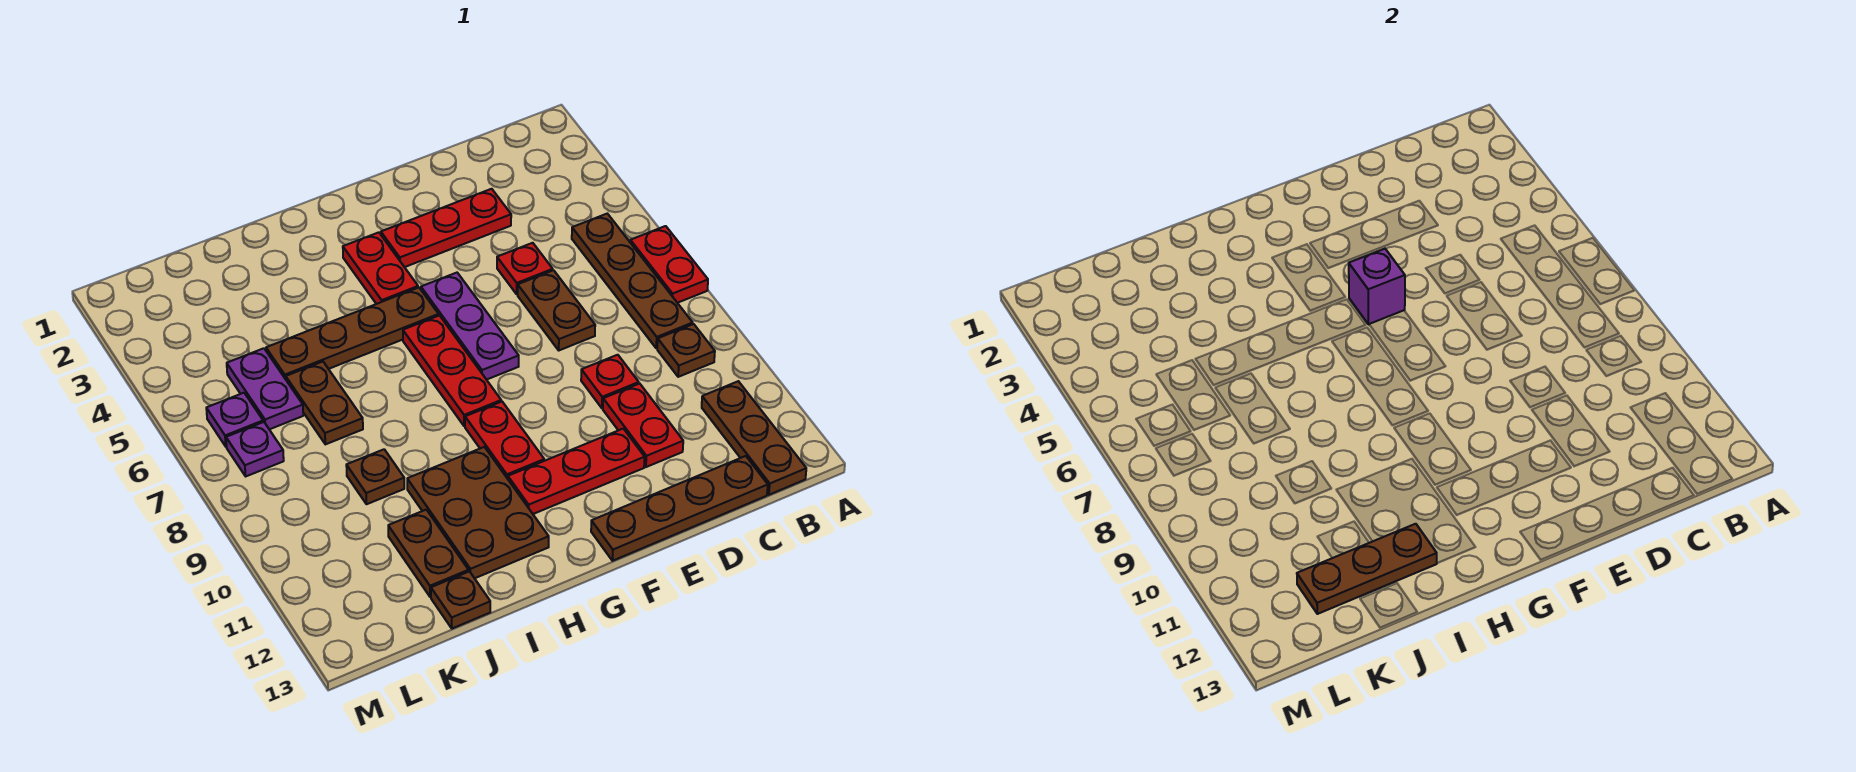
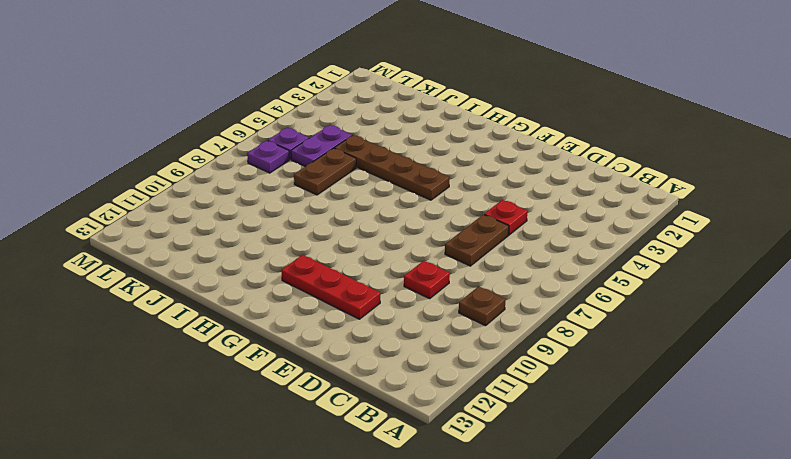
none -> red plate A6:A7 level 1
none -> brown plate B5:B8 level 1
none -> brown plate B11:B13 level 1

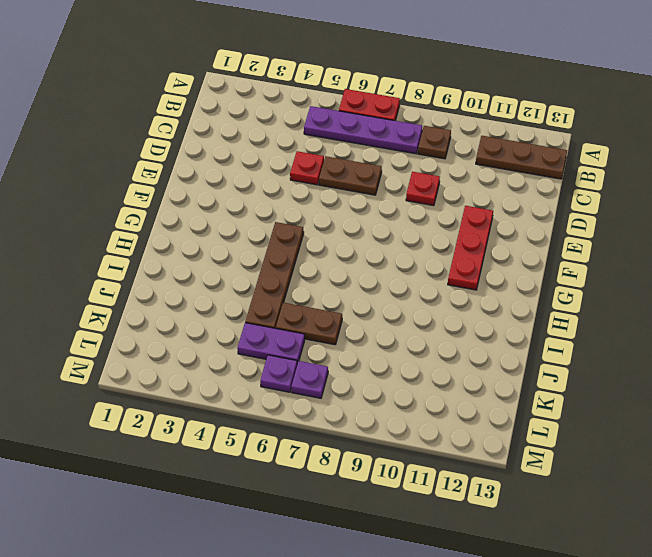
purple plate B5:B8 level 1 -> brown plate B5:B8 level 1
none -> brown plate C13:F13 level 1
none -> red plate D3:F3 level 1
none -> red plate D10:D11 level 1

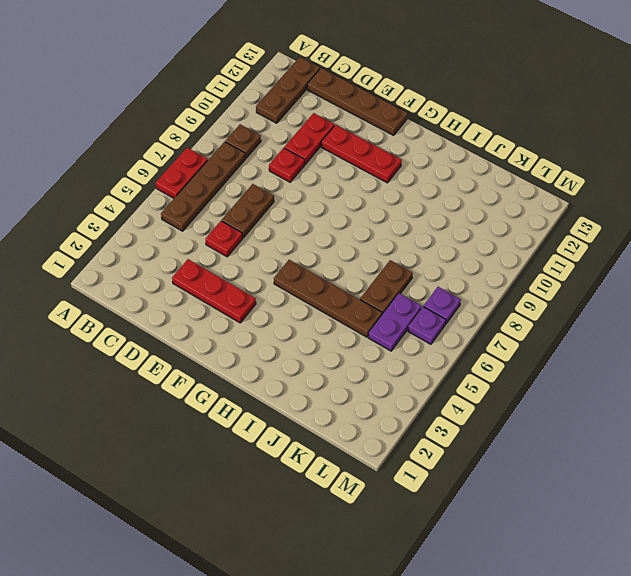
none -> purple plate F5:F7 level 1
none -> red plate G3:G4 level 1
none -> red plate G6:G8 level 1

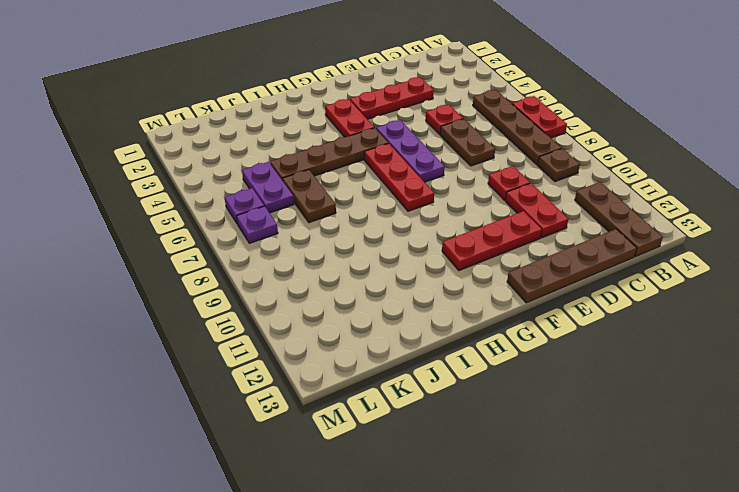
none -> red plate G9:G10 level 1
none -> brown plate H10:I12 level 1
none -> brown plate J9 level 1

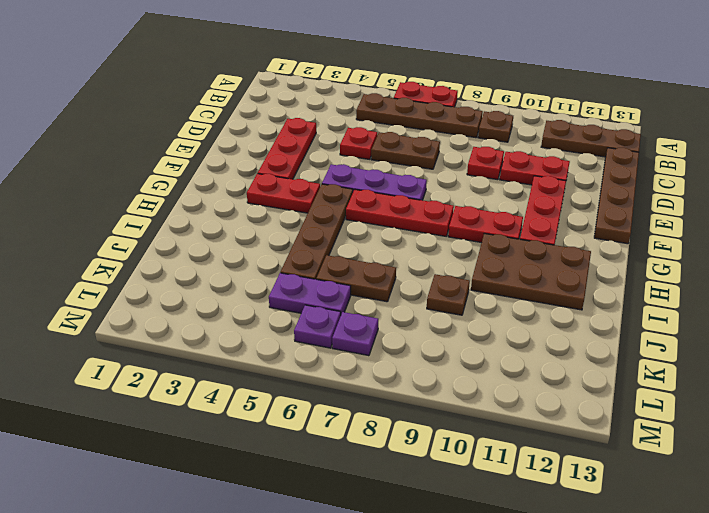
none -> brown plate J11:J12 level 1
none -> brown plate J13 level 1
none -> purple brick F5 level 2

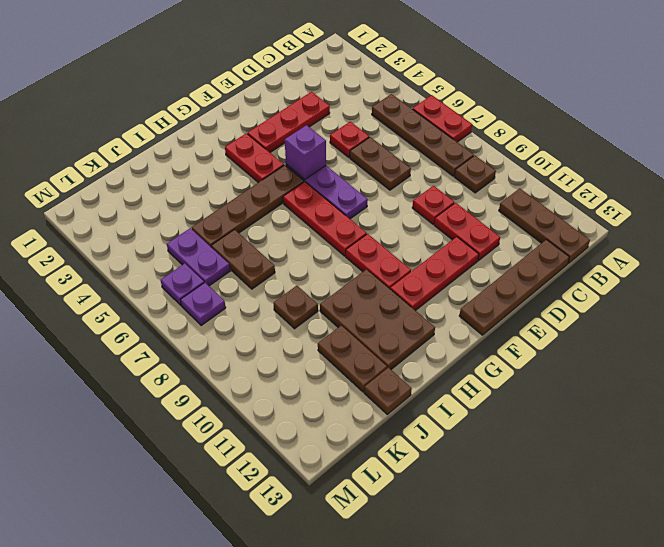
none -> brown plate I12:K12 level 2

